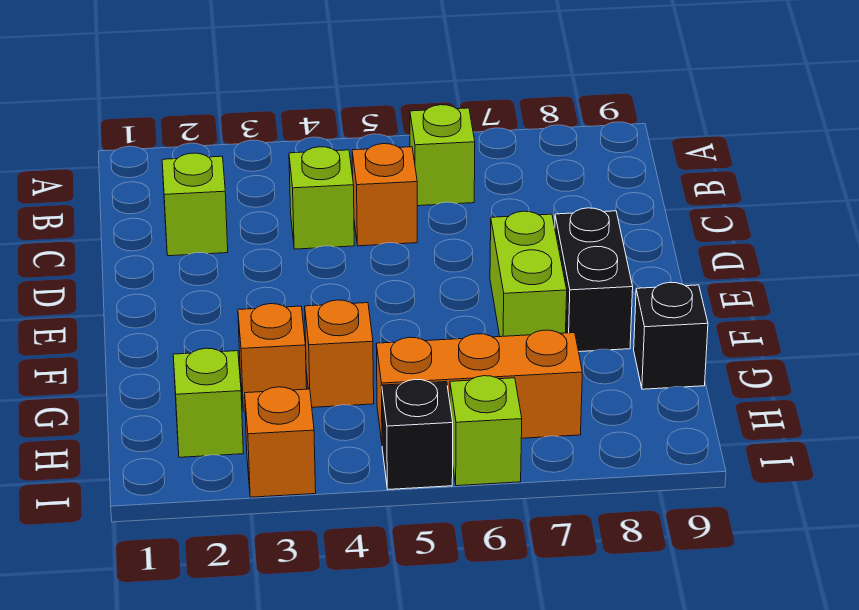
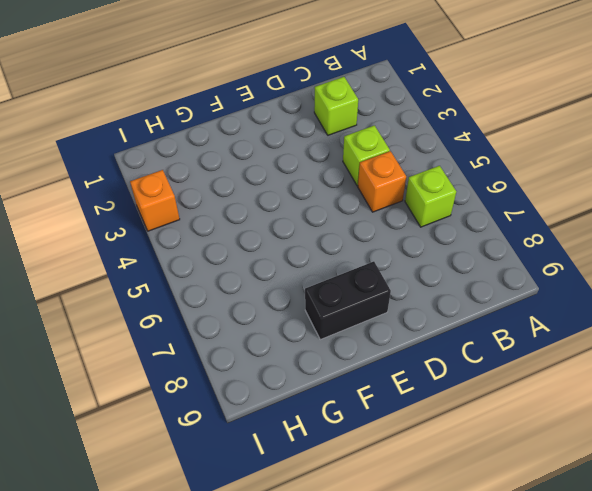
none -> lime brick E7:F7 level 1
none -> orange brick G3 level 1
none -> orange brick G4 level 1

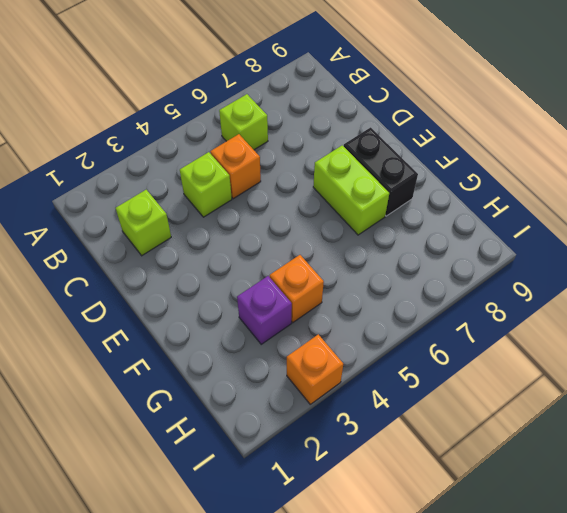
purple brick G3 level 1 -> orange brick G3 level 1
none -> black brick G9 level 1
none -> lime brick H2 level 1
none -> orange brick H5:H7 level 1

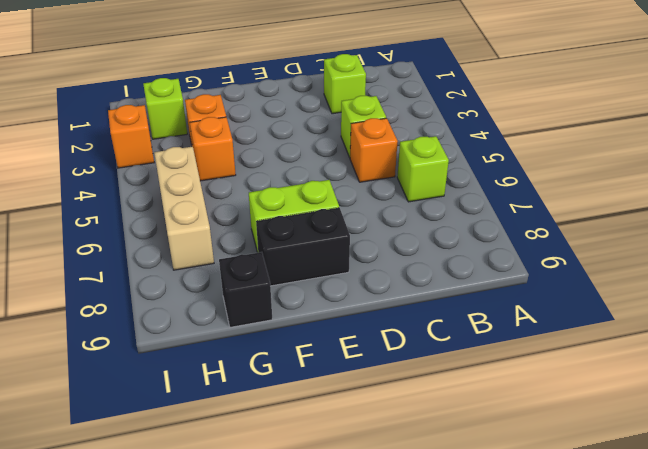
tan brick H5:H7 level 1 -> orange brick H5:H7 level 1
none -> black brick I5 level 1
none -> lime brick I6 level 1

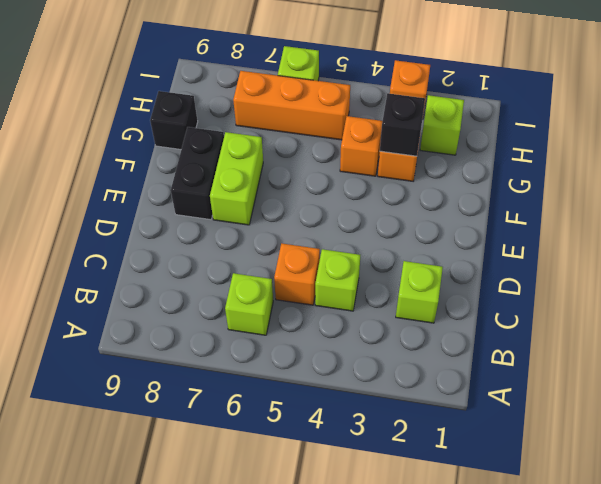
black brick G3 level 2 -> black brick I5 level 1

